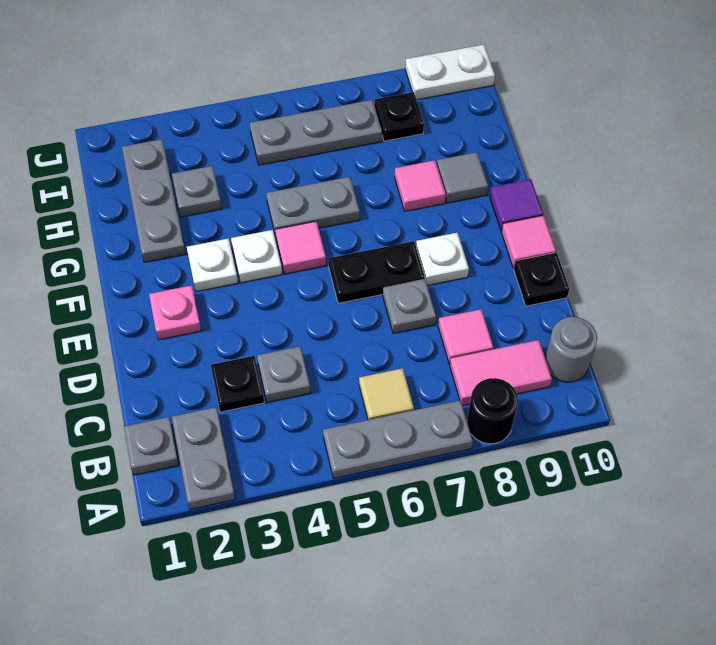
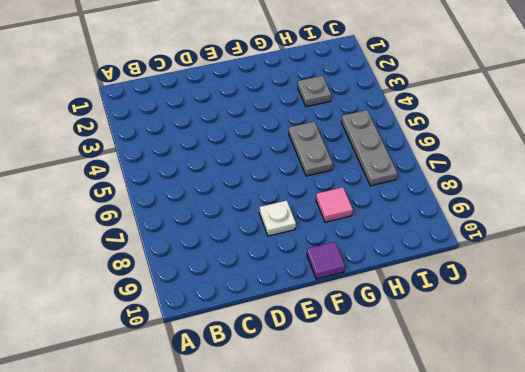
none -> grey plate A2:B2 level 1
none -> grey plate A5:A7 level 1
none -> black round brick A8 level 1

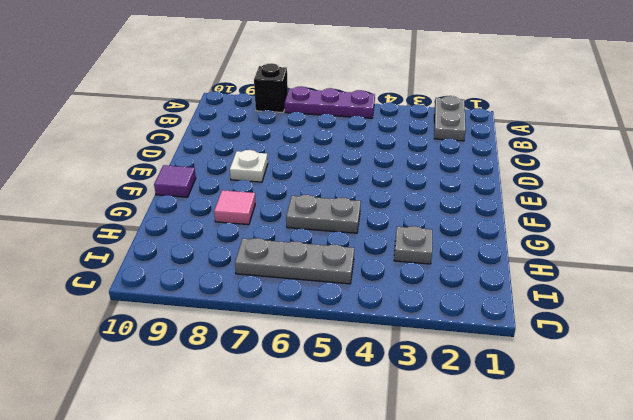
purple plate A5:A7 level 1 -> grey plate A5:A7 level 1
black brick A8 level 1 -> black round brick A8 level 1
none -> grey plate B1 level 1
none -> tan tile B6 level 1
none -> pink tile B8:B9 level 1

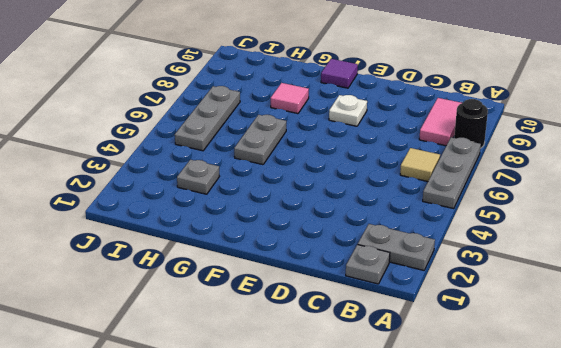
none -> grey round brick B10 level 1
none -> black plate C3 level 1
none -> grey plate C4 level 1

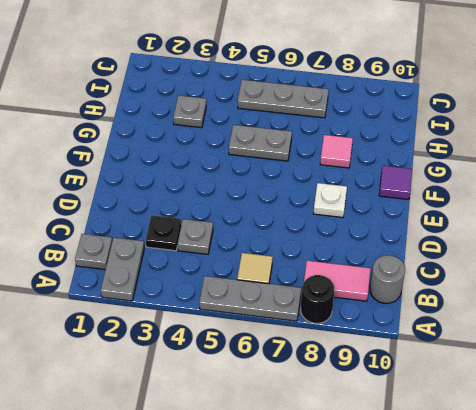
none -> pink tile C8 level 1
none -> grey plate D7 level 1
none -> black plate D10 level 1

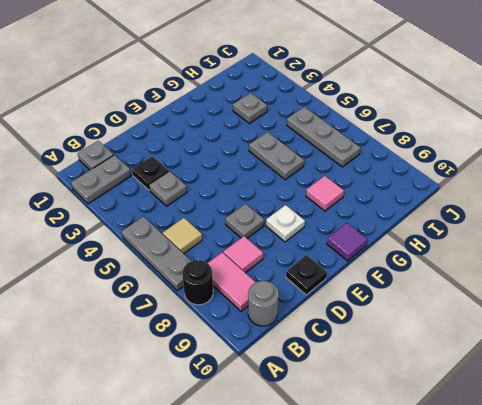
none -> pink plate E2 level 1
none -> black plate E6:E7 level 1
none -> pink tile E10 level 1

